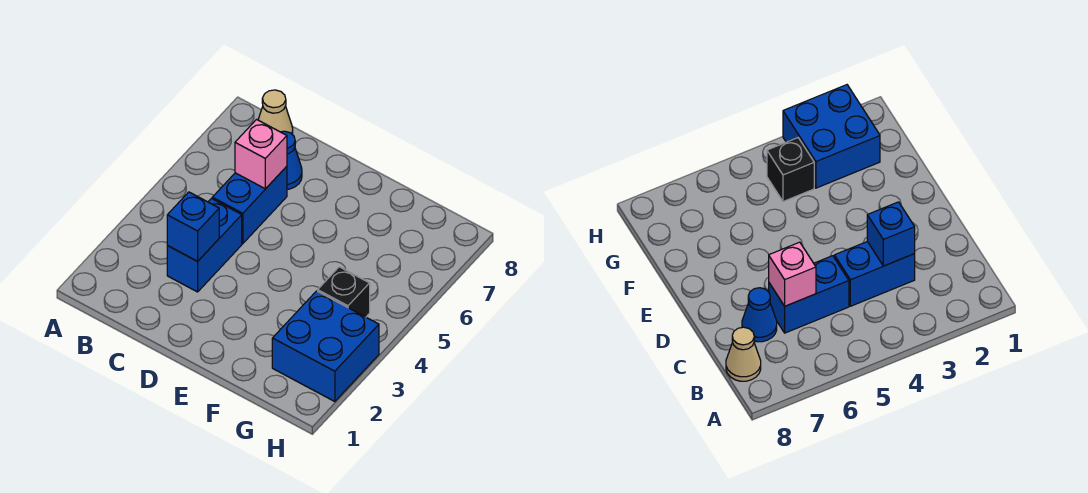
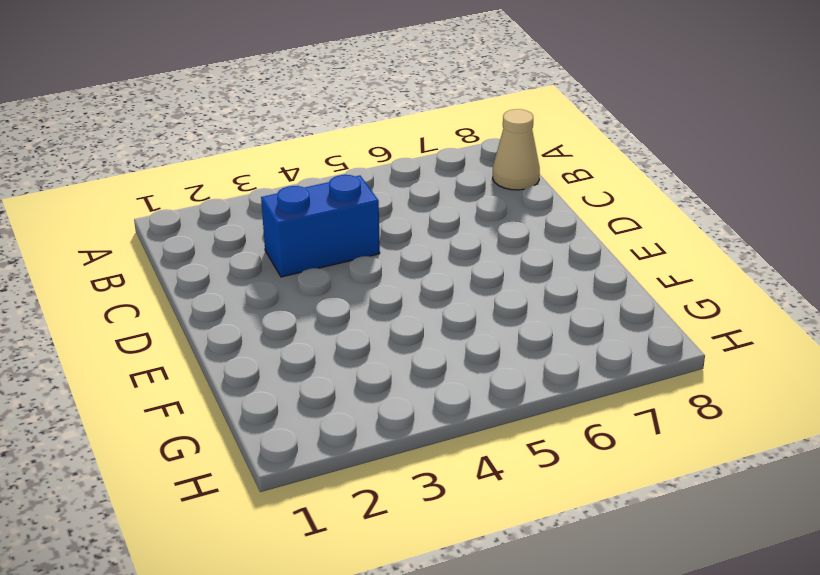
none -> blue brick C5:C6 level 1
none -> blue cone C7 level 1

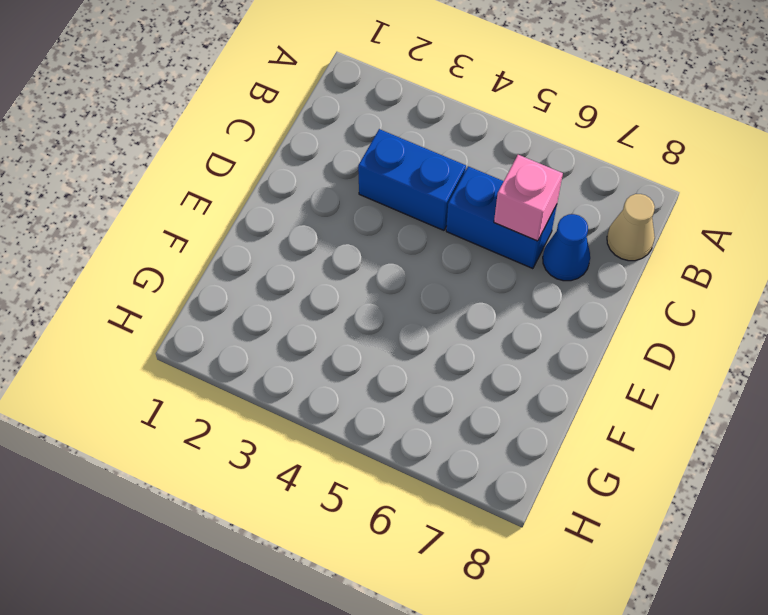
none -> blue brick G2:H3 level 1
none -> black brick G4 level 1

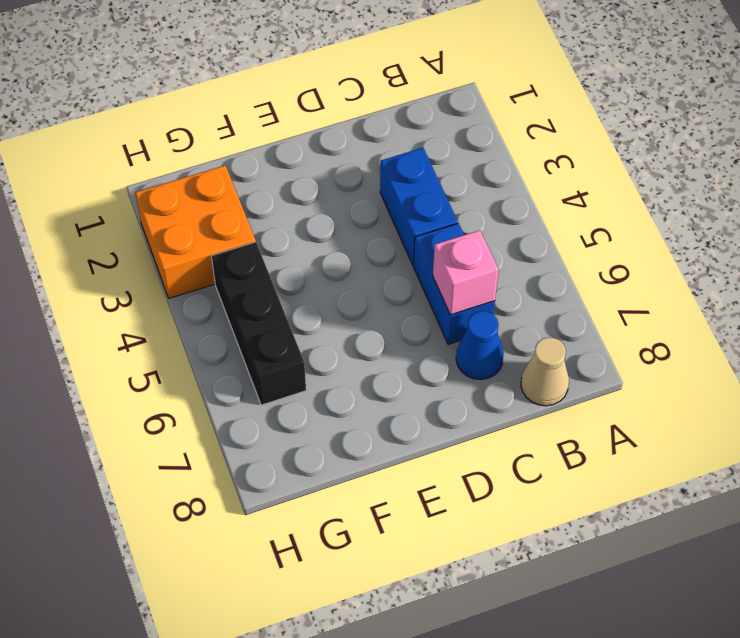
orange brick G2:H3 level 1 -> blue brick G2:H3 level 1
black brick G4:G6 level 1 -> black brick G4 level 1
none -> blue brick C3 level 2

